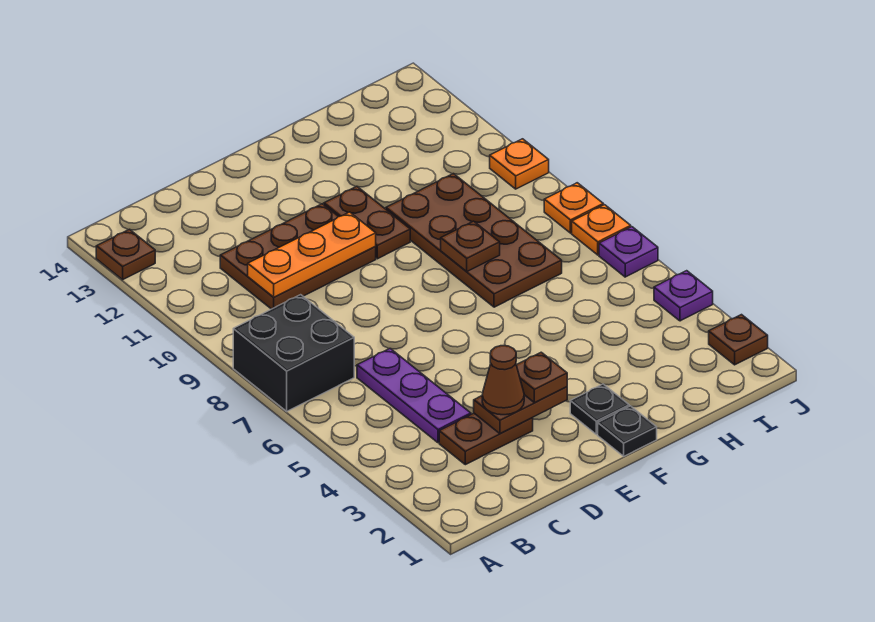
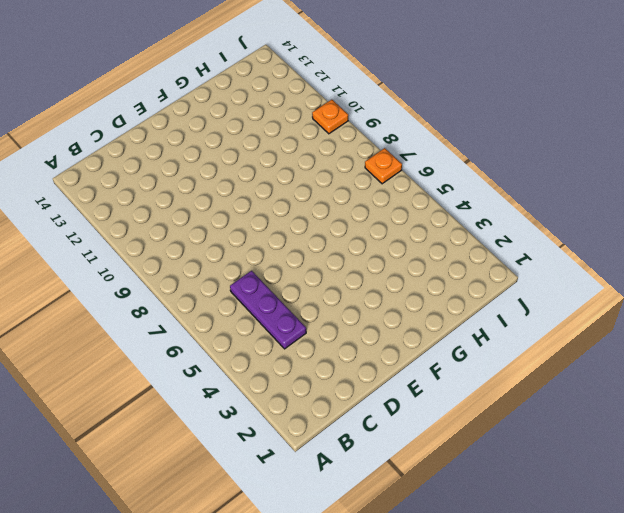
none -> black brick A7:B8 level 1
none -> brown plate A13 level 1
none -> brown plate C3:D3 level 1

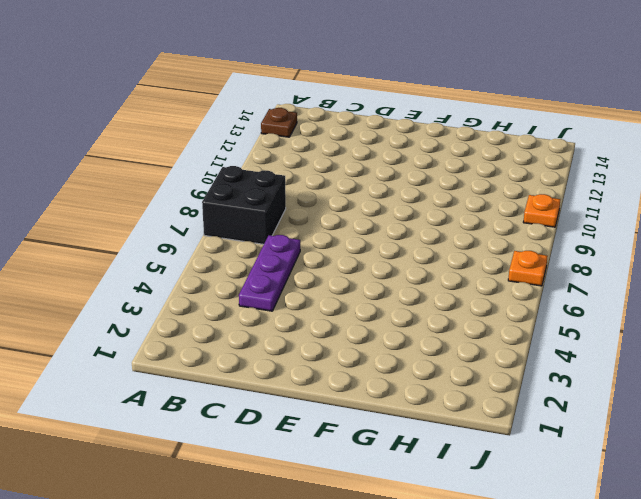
none -> brown plate C3:D3 level 1
none -> brown plate C10:E11 level 1
none -> black plate F1 level 1

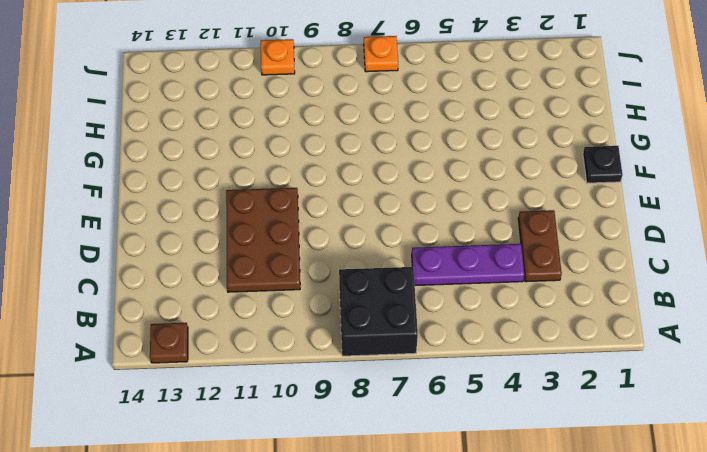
none -> black plate F2 level 1
none -> brown plate F10:F11 level 1
none -> brown plate G7:H10 level 1

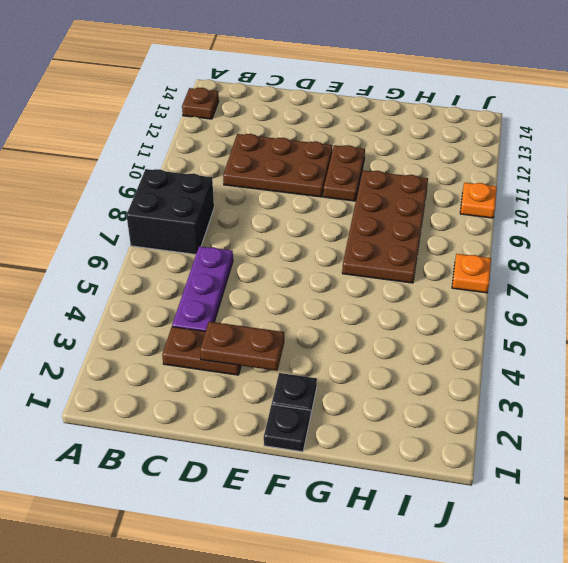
none -> brown plate J2 level 1
none -> purple plate J4 level 1
none -> purple plate J6 level 1

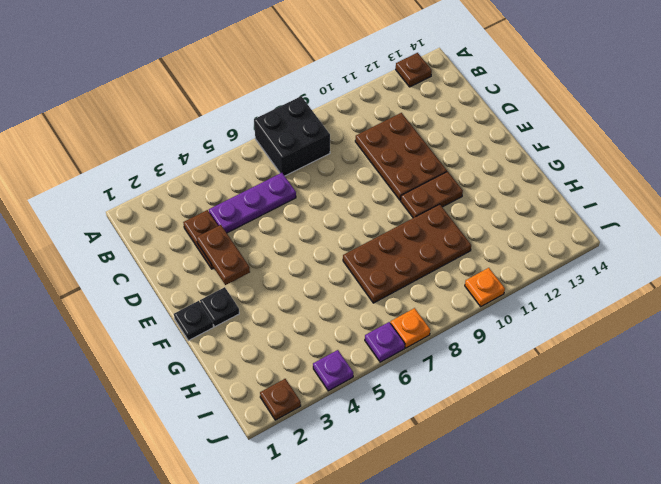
none -> orange plate J8 level 1
none -> orange plate C10:E10 level 2
none -> brown plate G8 level 2

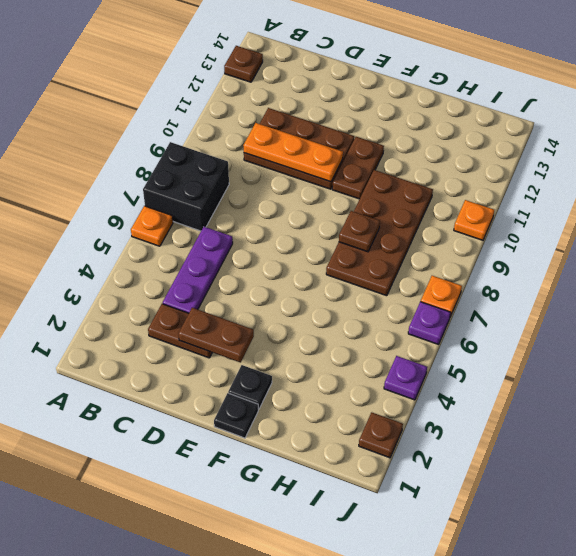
orange plate A6 level 1 -> orange plate J8 level 1
none -> brown cone D3 level 3
none -> brown plate E3 level 3

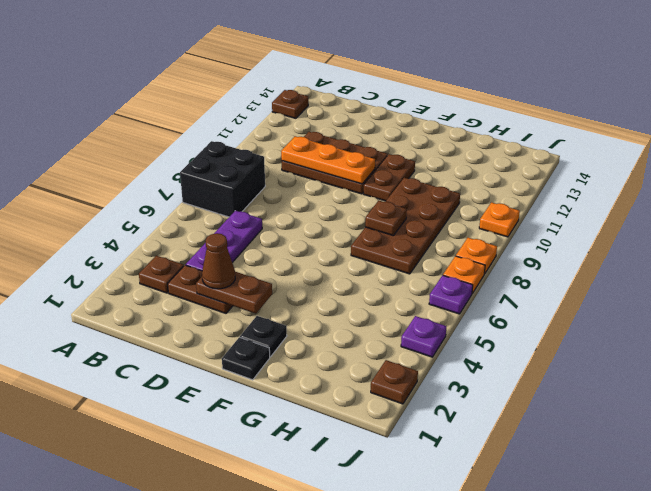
brown plate B3 level 1 -> brown plate E3 level 3

